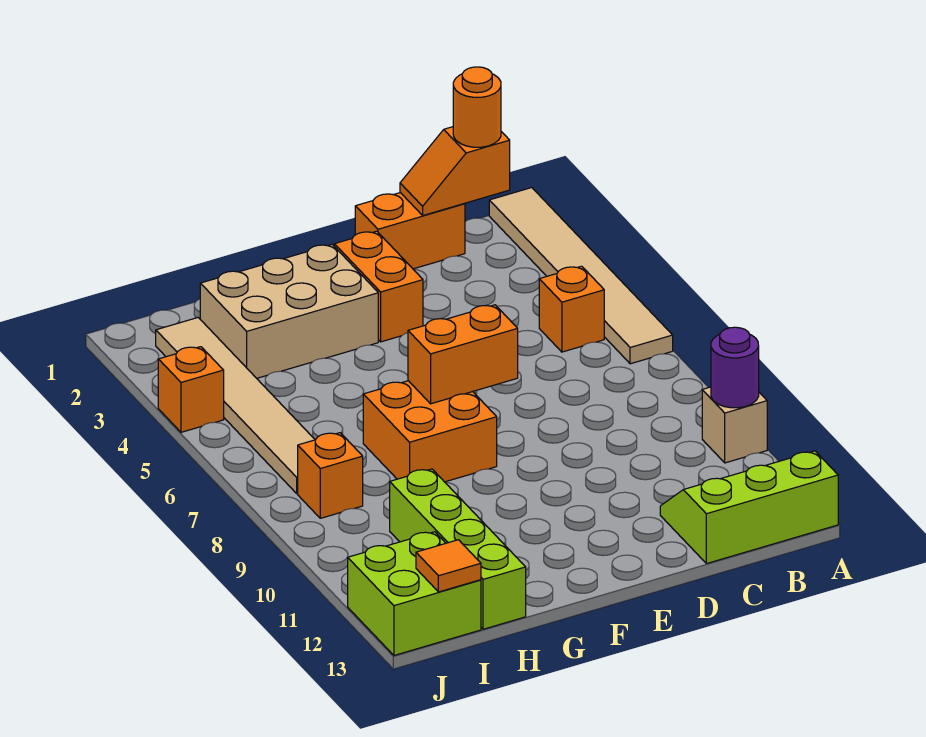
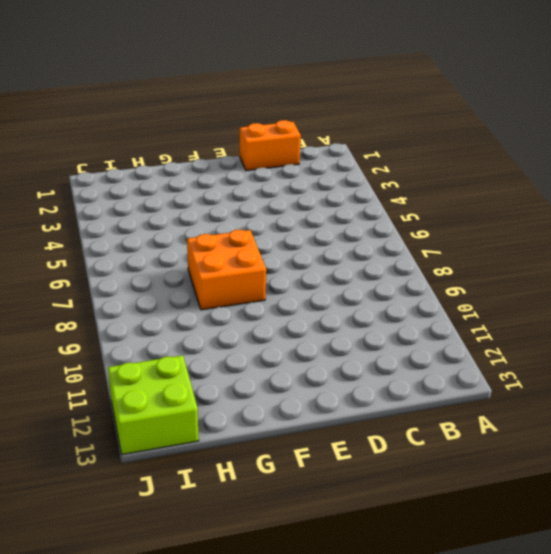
none -> tan tile A1:A6 level 1
none -> tan brick A10 level 1
none -> lime slope A12:C13 level 1 top 13

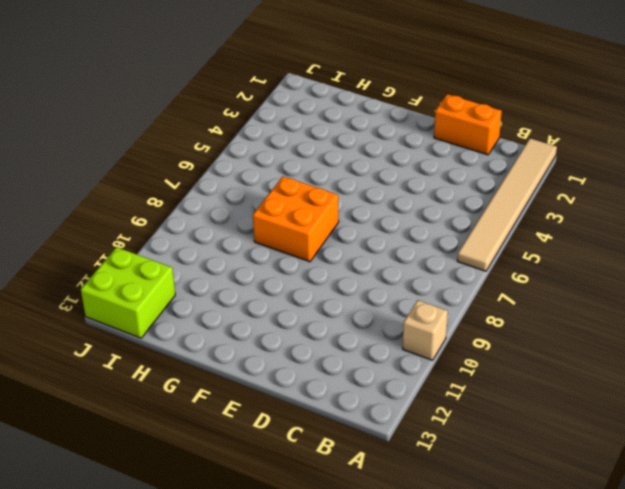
none -> lime slope A12:C13 level 1 top 13
none -> orange brick B5 level 1
none -> orange brick E2:E3 level 1

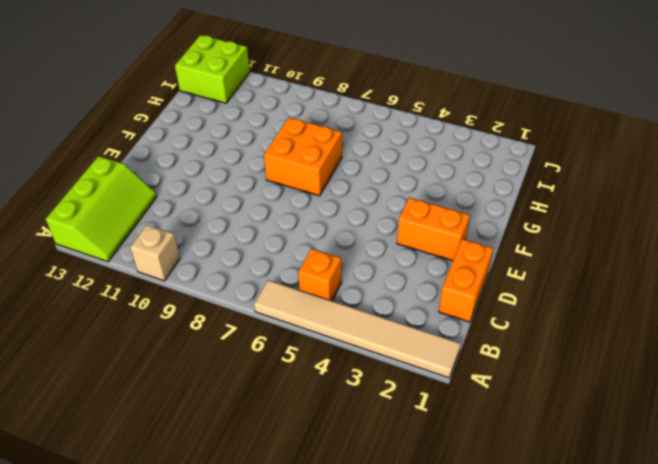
none -> tan brick F2:H3 level 1
none -> lime brick H10:H13 level 1
none -> tan tile I2:I7 level 1

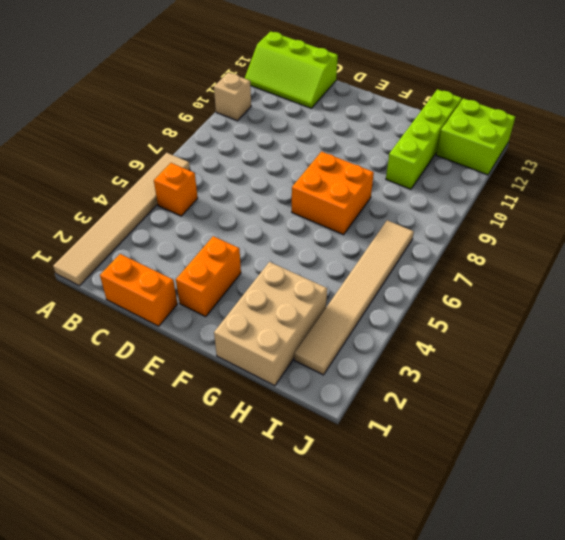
tan brick G1:H3 level 1 -> tan brick F2:H3 level 1
none -> orange brick I8 level 1
none -> orange brick J4 level 1
none -> purple round brick A10 level 2

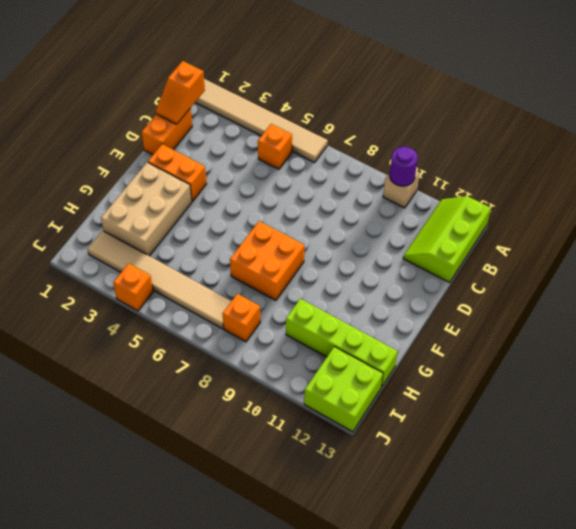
none -> orange brick E7:F7 level 2
none -> orange tile I13 level 2
none -> orange round brick B1 level 3

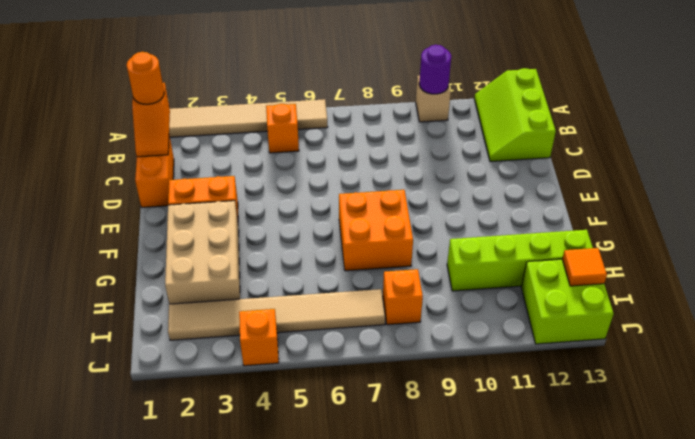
none -> orange brick E7:F7 level 2

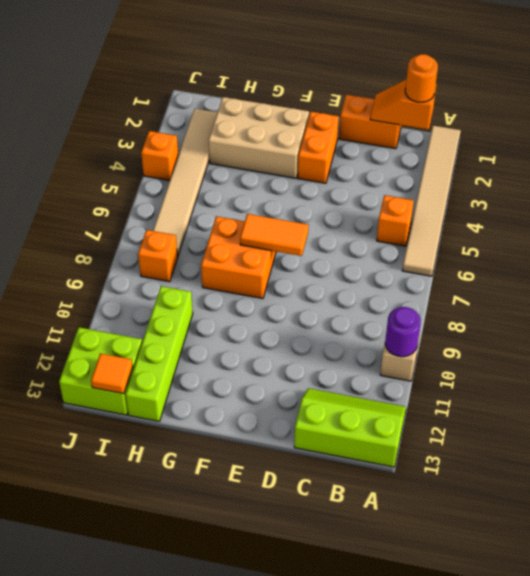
orange tile E7:F7 level 2 -> orange brick E7:F7 level 2

